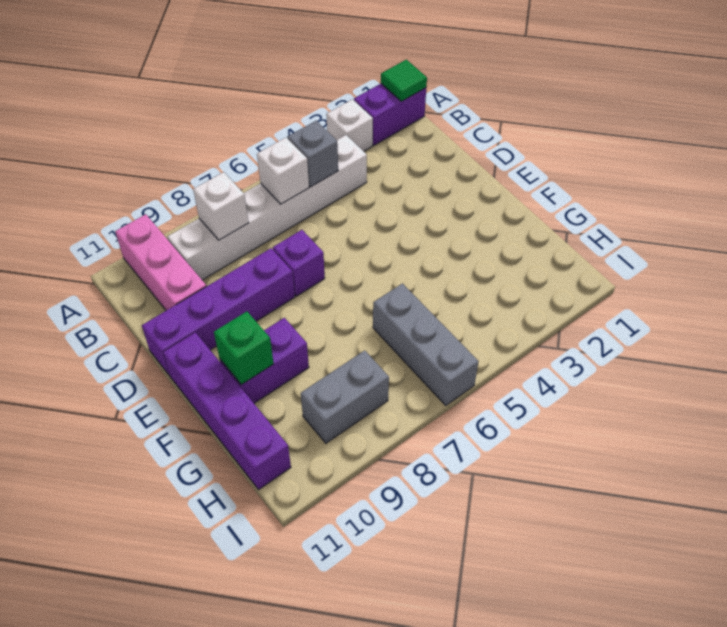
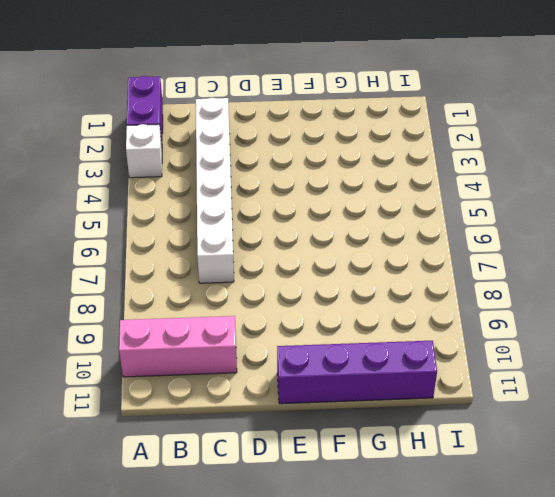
white brick C2:C7 level 1 -> white brick B4:B9 level 1
none -> purple brick D7 level 1
none -> purple brick D8:D11 level 1
none -> purple brick F9:F10 level 1

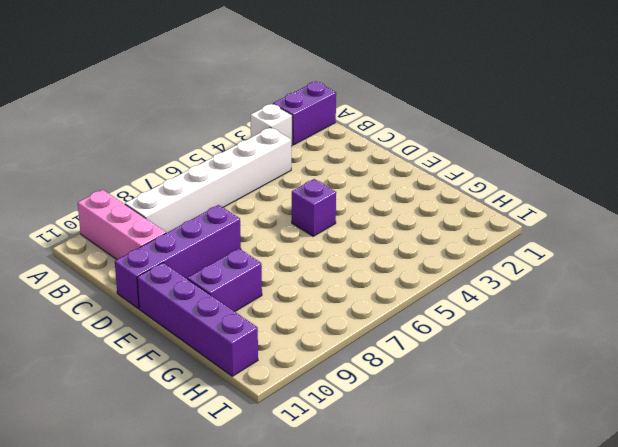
purple brick E5 level 1 -> purple brick D7 level 1
none -> grey brick G6:I6 level 1
none -> grey brick H8:H9 level 1
none -> green tile A1 level 2

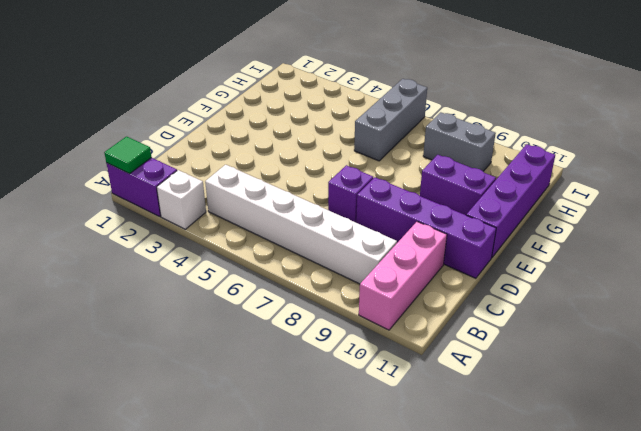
none -> grey brick B5 level 2
none -> white brick B6 level 2
none -> white brick B8 level 2

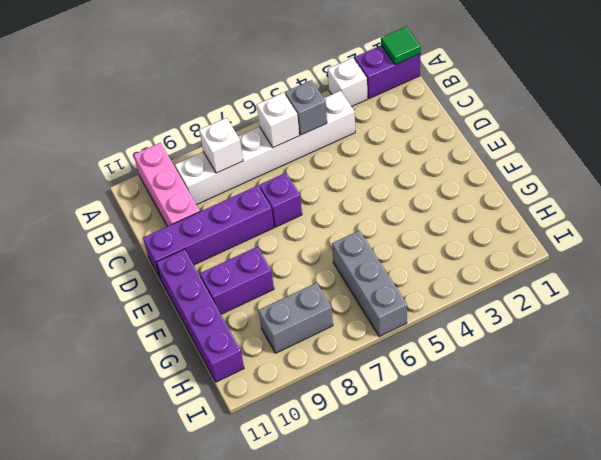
none -> green brick F10 level 2

